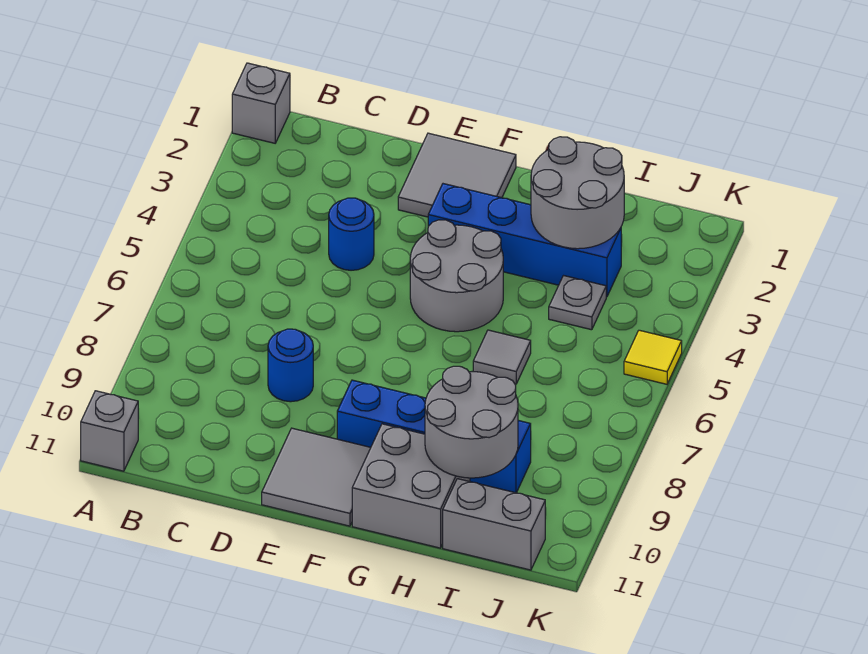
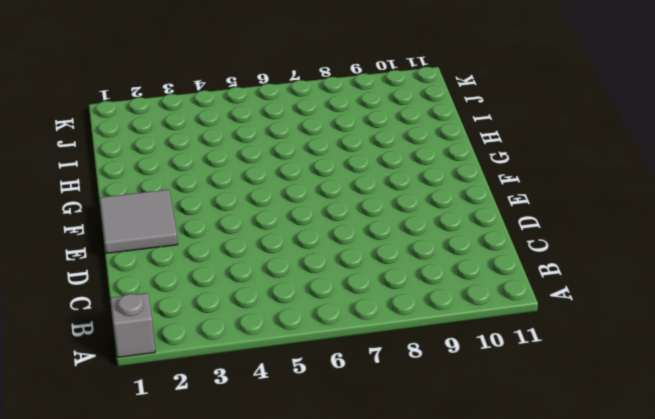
none -> grey brick A11 level 1
none -> blue round brick D4 level 1
none -> blue round brick D8 level 1

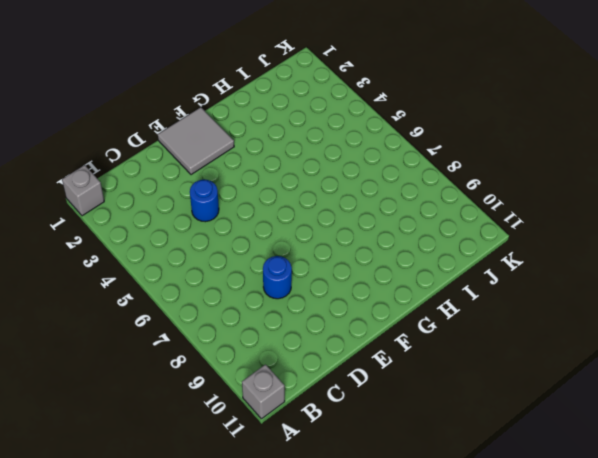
none -> grey tile E10:F11 level 1
none -> blue brick F3:I3 level 1
none -> grey round brick F4:G5 level 1

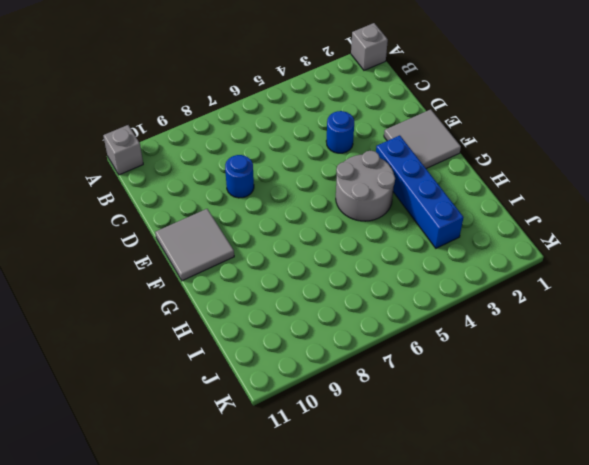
none -> blue brick F9:I9 level 1
none -> grey brick G10:H11 level 1
none -> grey tile H6 level 1

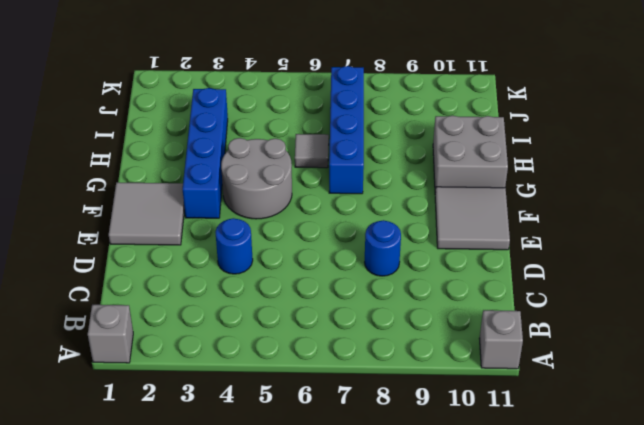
blue brick G7:J7 level 1 -> blue brick F9:I9 level 1
none -> grey plate I4 level 1
none -> grey brick I11:J11 level 1
none -> yellow tile K5 level 1

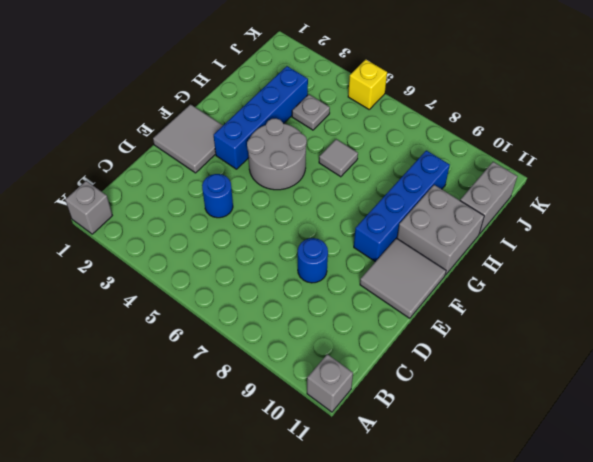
yellow brick K5 level 1 -> yellow tile K5 level 1
none -> grey round brick H2:I3 level 2
none -> grey round brick H9:I10 level 2

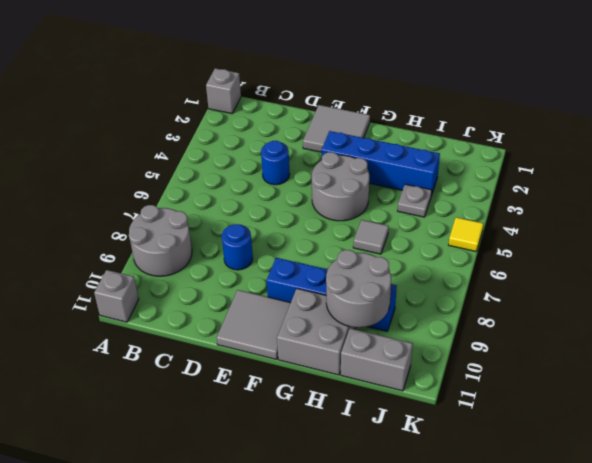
grey round brick A8:B9 level 1 -> grey round brick H2:I3 level 2

